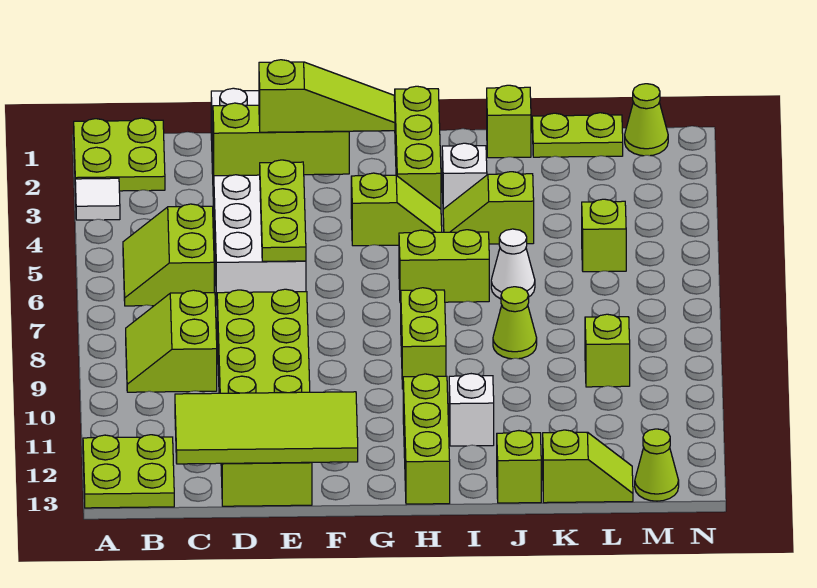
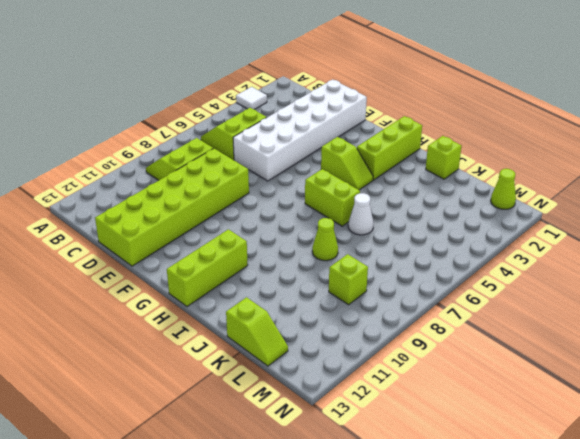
none -> lime plate A1:B2 level 1
none -> lime plate A12:B13 level 1
none -> lime brick H8:H9 level 1

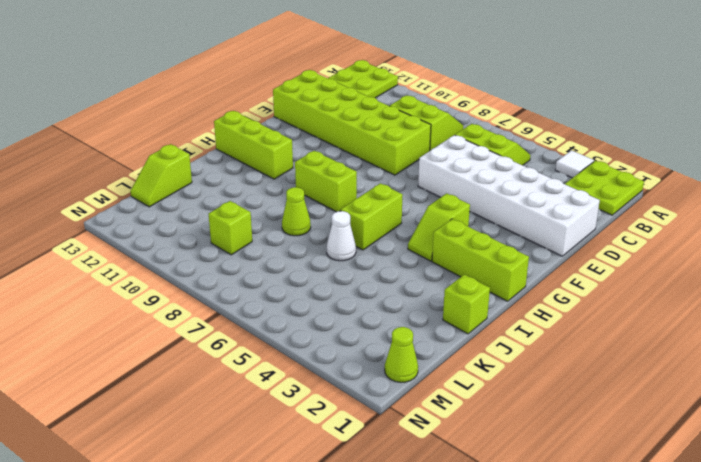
none -> white brick I3 level 1
none -> lime slope I4:J4 level 1 top J
none -> white brick I11 level 1

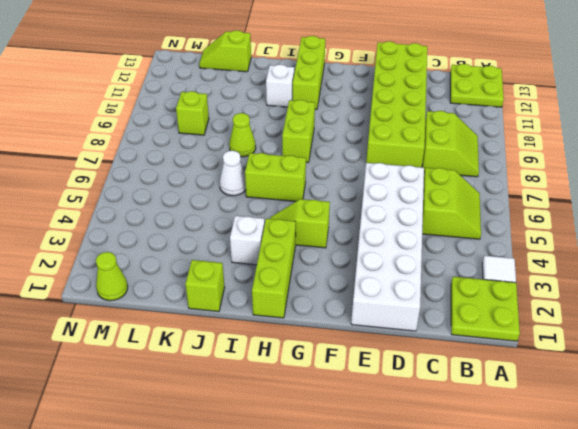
none -> lime slope I4:J4 level 1 top J
none -> lime brick J13 level 1
none -> lime plate K1:L1 level 1

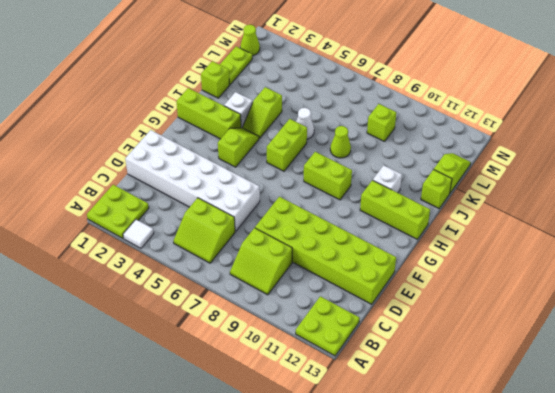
none -> lime brick L5 level 1
none -> lime cone M13 level 1
none -> lime tile C12:F13 level 2

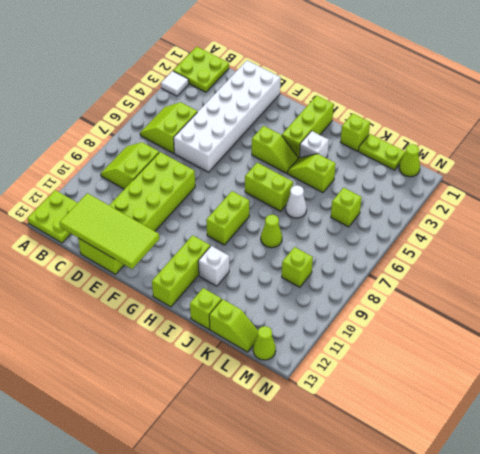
none -> lime brick D3:F3 level 2
none -> lime plate E4:E6 level 2
none -> lime slope E3:G3 level 3 top E

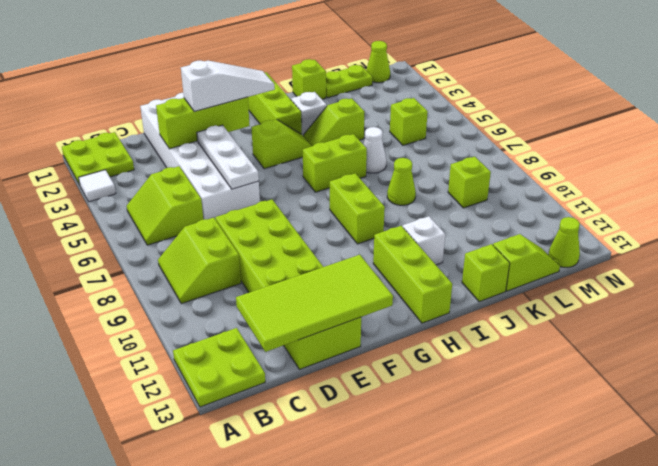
white slope E3:G3 level 3 top E -> lime slope E3:G3 level 3 top E
white plate E4:E6 level 2 -> lime plate E4:E6 level 2

